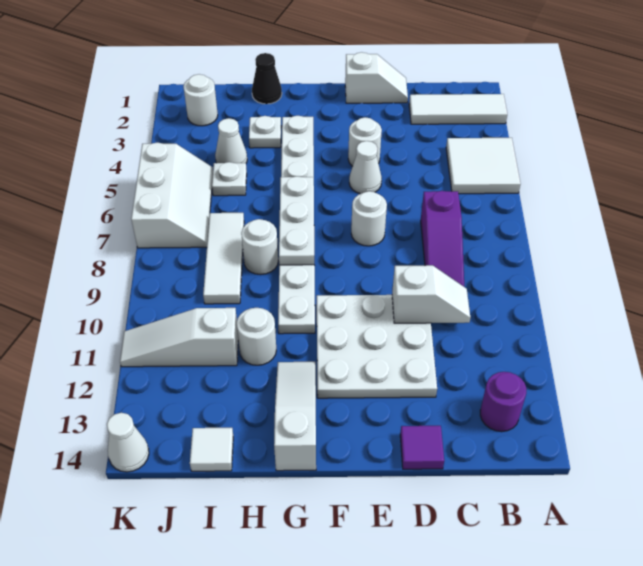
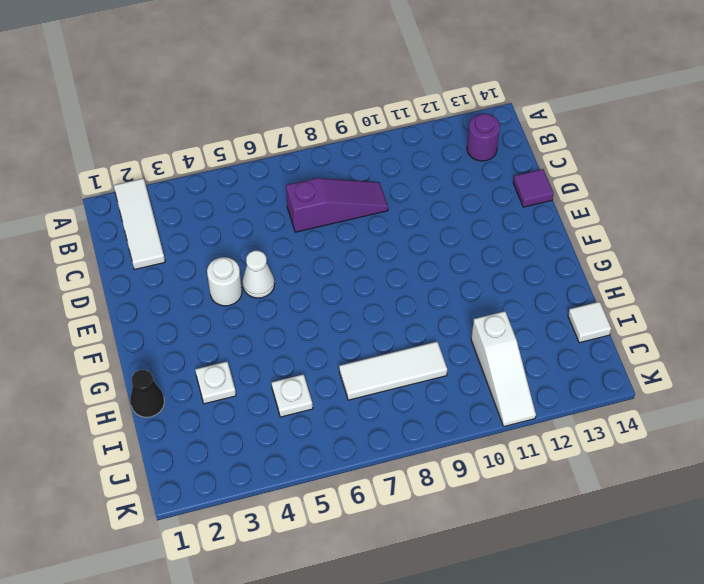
none -> white tile A4:B5 level 1
none -> white slope D1:E1 level 1 top E
none -> white plate D10:F12 level 1

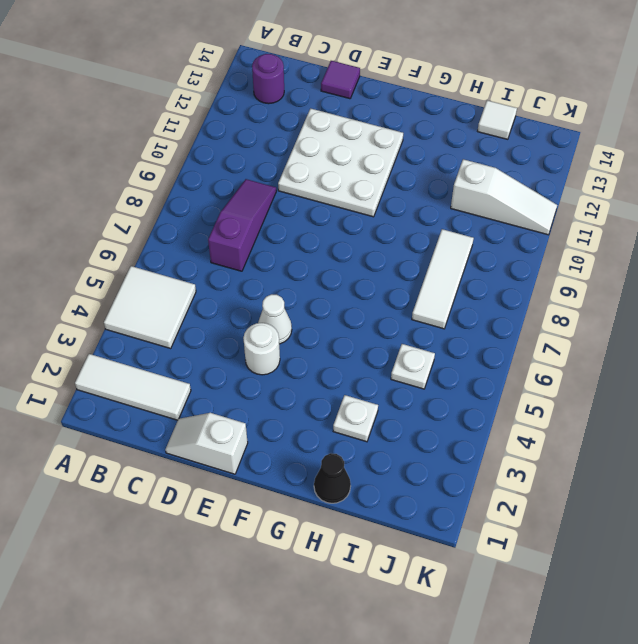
none -> white round brick E7 level 1
none -> white plate G3:G10 level 1
none -> white slope G12:G14 level 1 top 14

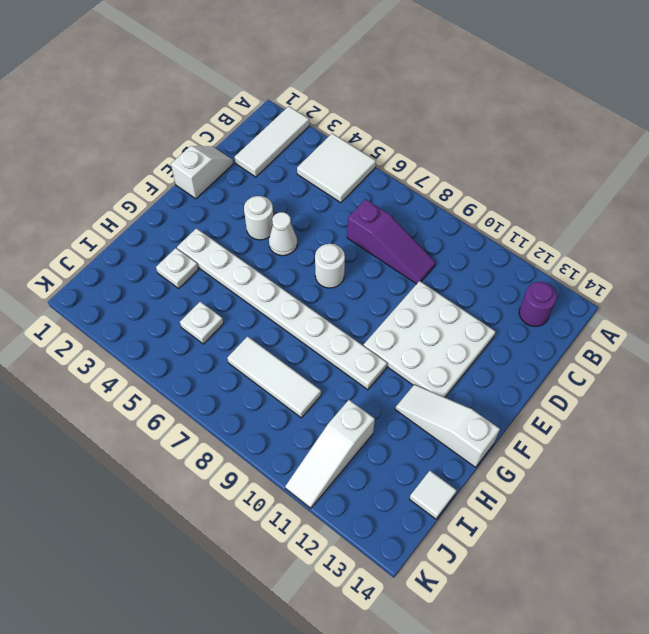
none -> purple tile D14 level 1
none -> black cone H1 level 1
none -> white round brick H8 level 1

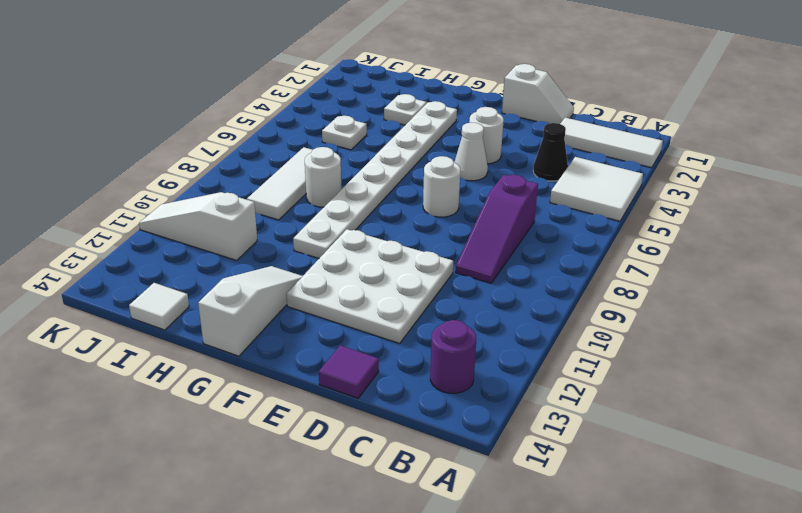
black cone C4 level 1 -> black cone H1 level 1
none -> white round brick H11 level 1
none -> white cone I4 level 1
none -> white round brick J2 level 1

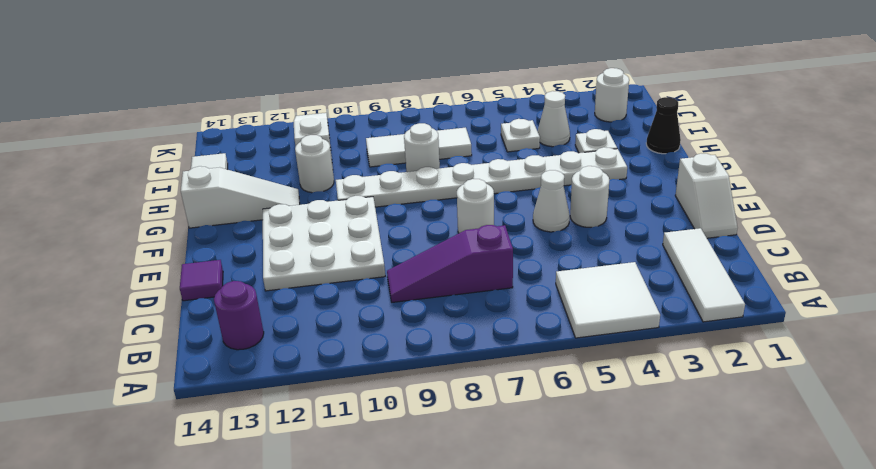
none -> white slope J5:K7 level 1 top K
none -> white cone K14 level 1
none -> white slope C10:D10 level 2 top D

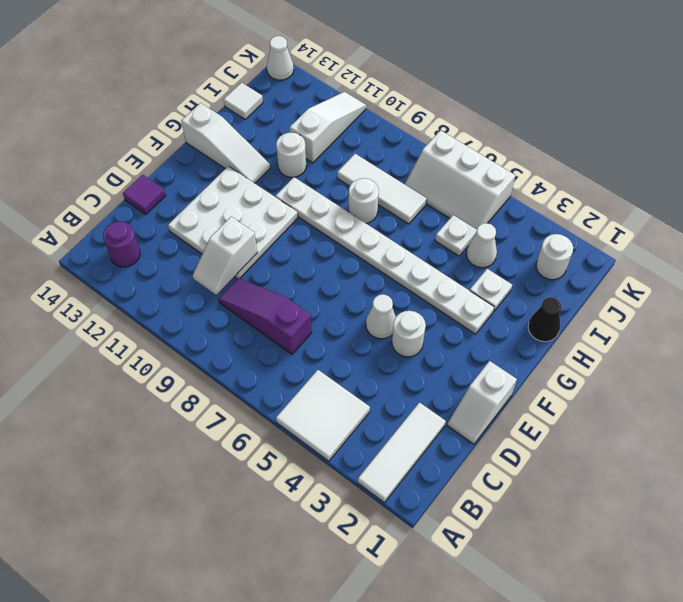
none -> white round brick E7 level 1
none -> white plate G6:G8 level 2

